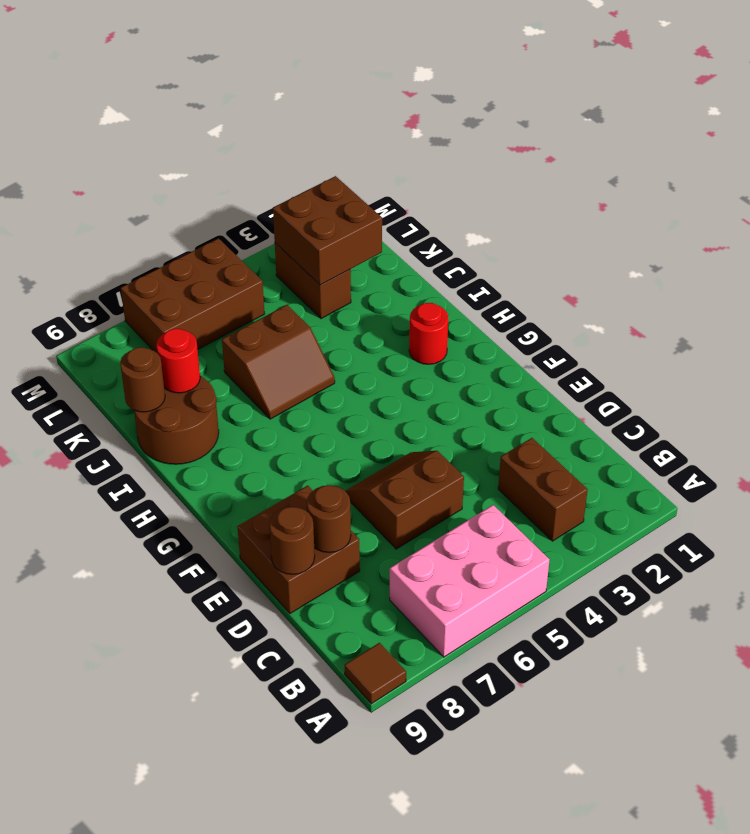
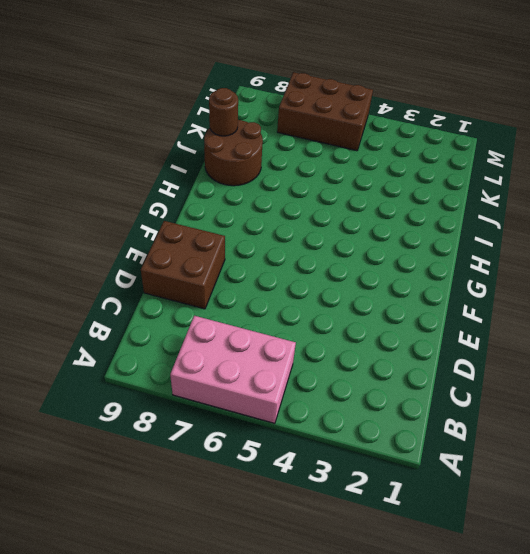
none -> brown tile A9 level 1
none -> brown brick B3:C3 level 1
none -> brown slope D5:E6 level 1 top D

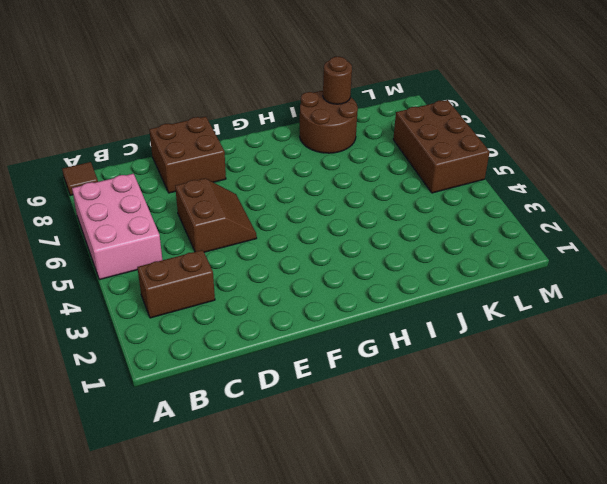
none -> red round brick H2 level 1
none -> brown slope I5:J6 level 1 top J
none -> brown brick K3:L3 level 1

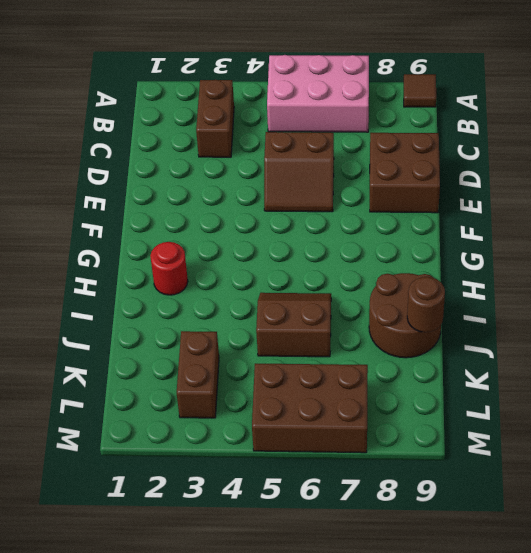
none -> brown round brick D8 level 2
none -> brown round brick D9 level 2
none -> red round brick J8 level 2

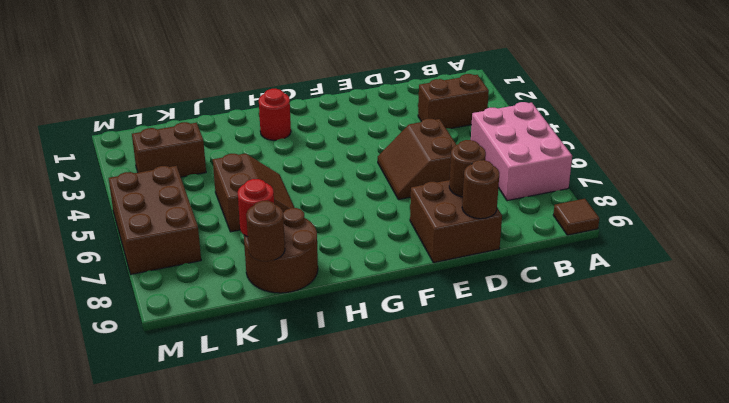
none -> brown brick K2:L3 level 2

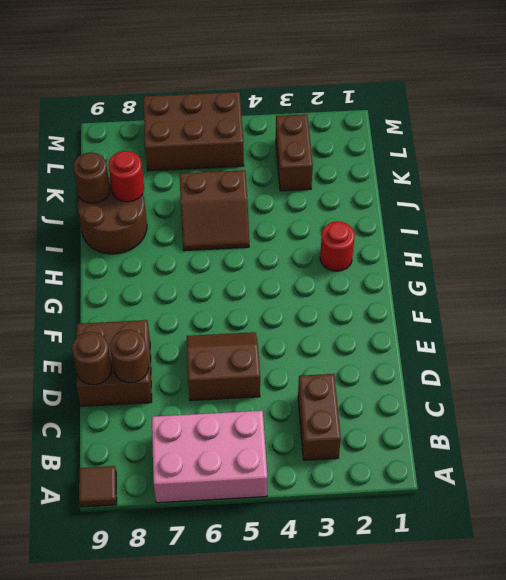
none -> brown brick K2:L3 level 2

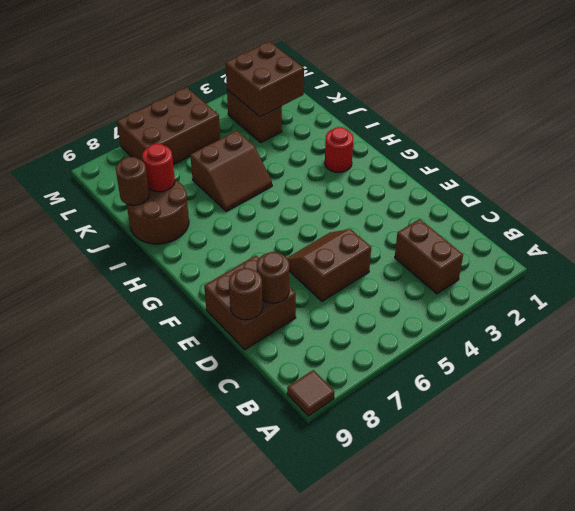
none -> pink brick A5:B7 level 1

